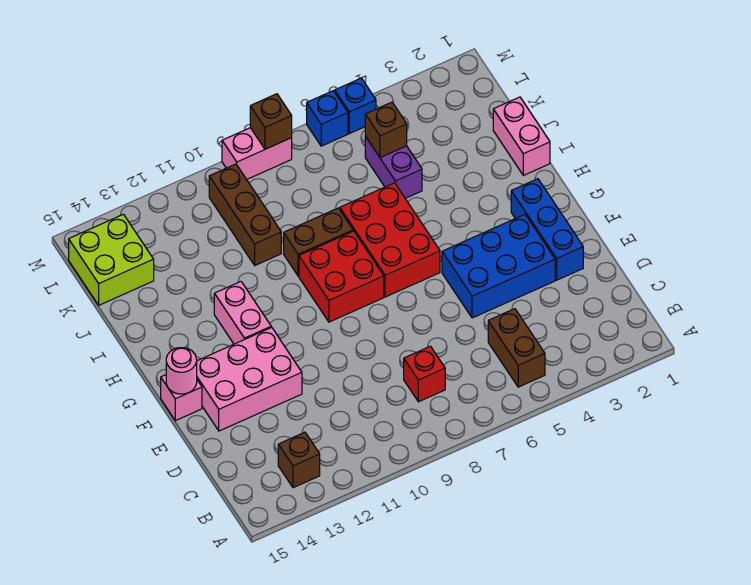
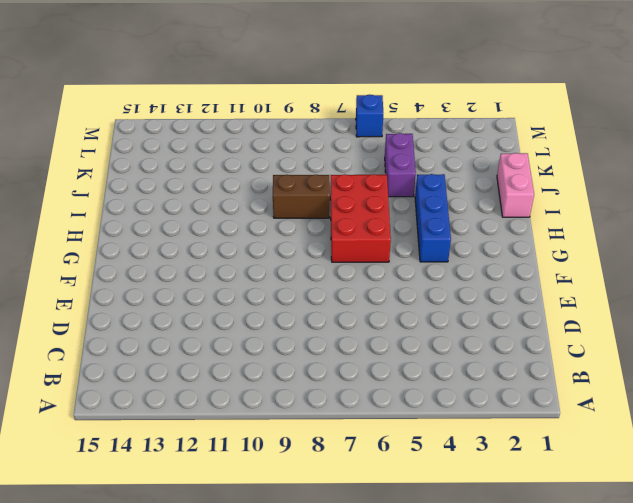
blue brick G4:I4 level 1 -> blue brick E2:G2 level 1
none -> brown brick B5:C5 level 1
none -> brown brick B13 level 1
none -> red brick C8 level 1

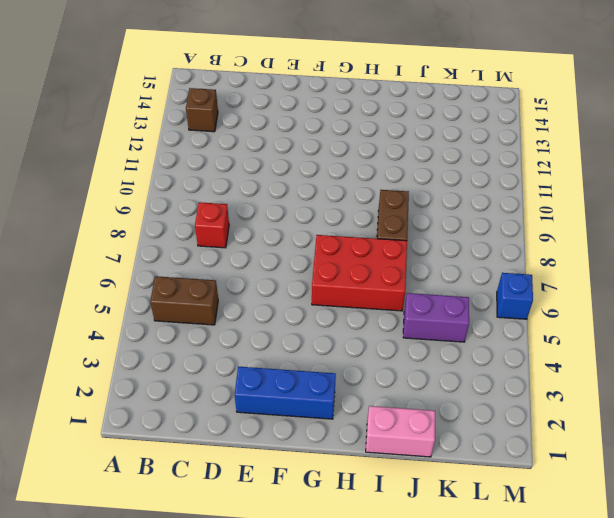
none -> blue brick E3:F5 level 1
none -> pink brick E12:F14 level 1
none -> pink brick F15 level 1

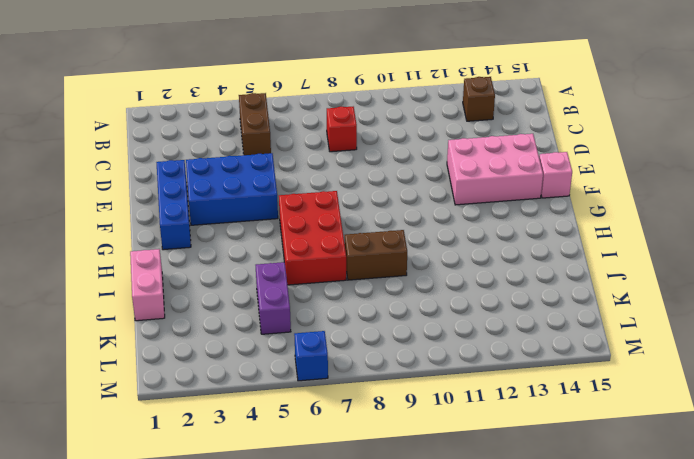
none -> red brick G8:H9 level 1
none -> pink brick G12:H12 level 1
none -> brown brick J10:L10 level 1

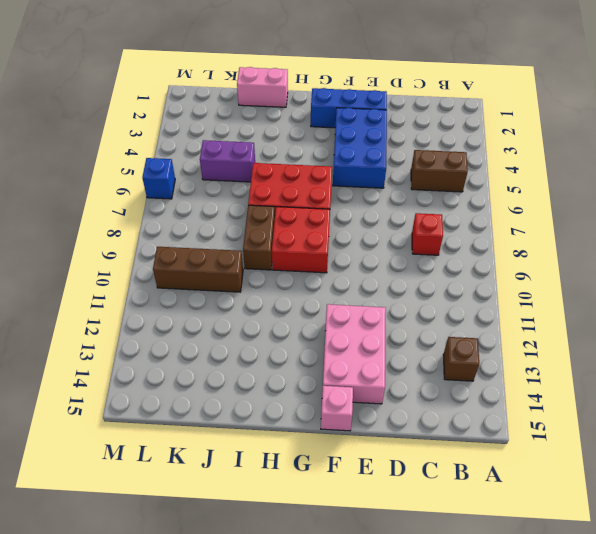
none -> pink brick G12:H12 level 1
none -> lime brick K14:L15 level 1
none -> blue brick M5 level 1

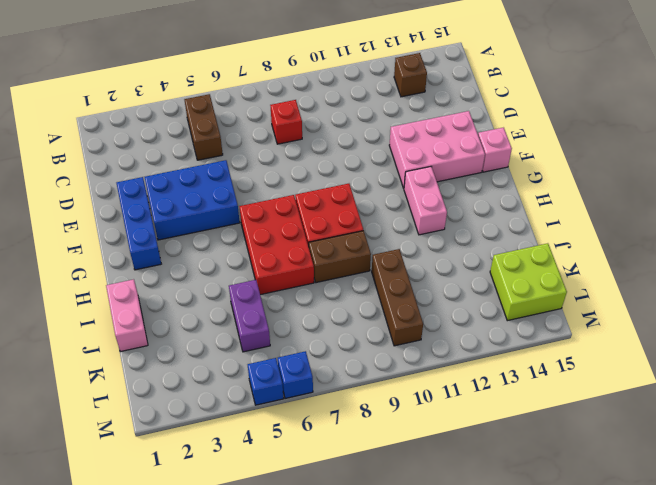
none -> pink brick M8:M9 level 1
none -> pink round brick F15 level 2
none -> brown brick K5 level 2

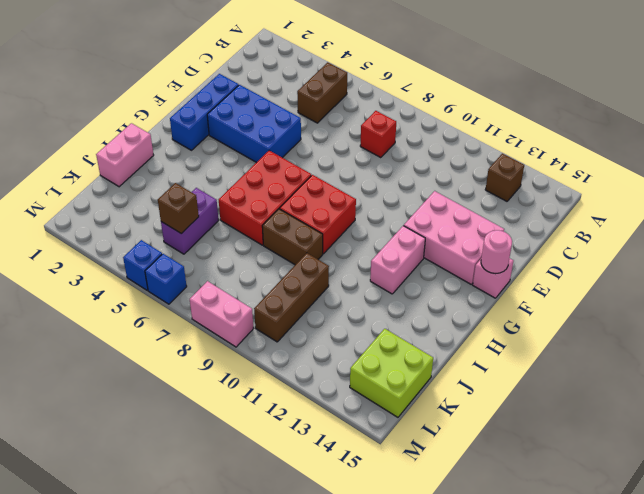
none -> brown brick M8 level 2

